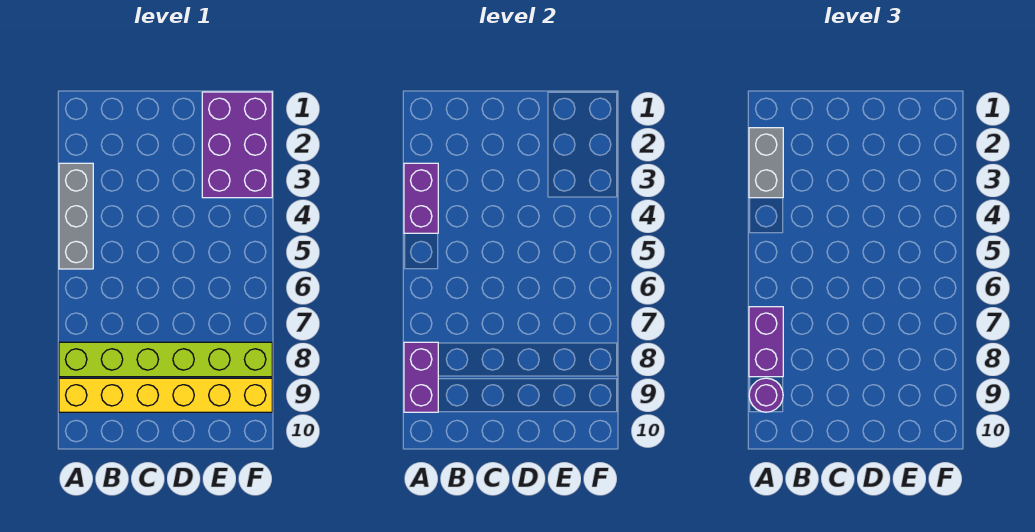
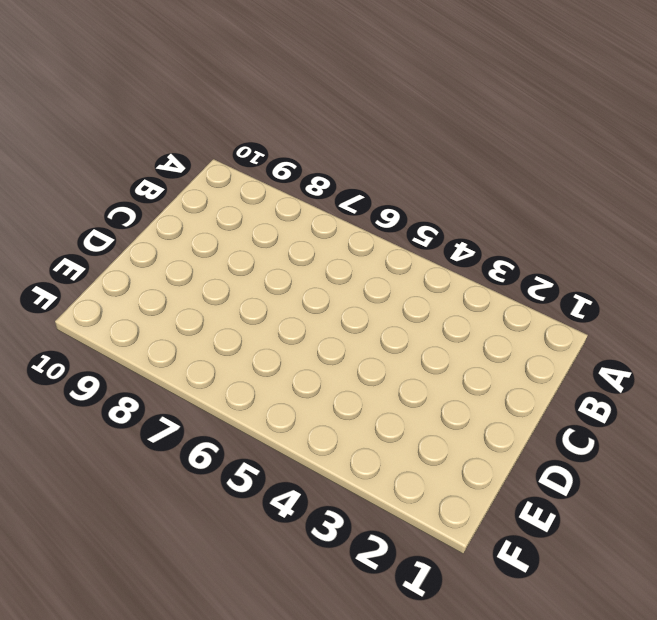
none -> grey brick A3:A5 level 1
none -> lime brick A8:F8 level 1

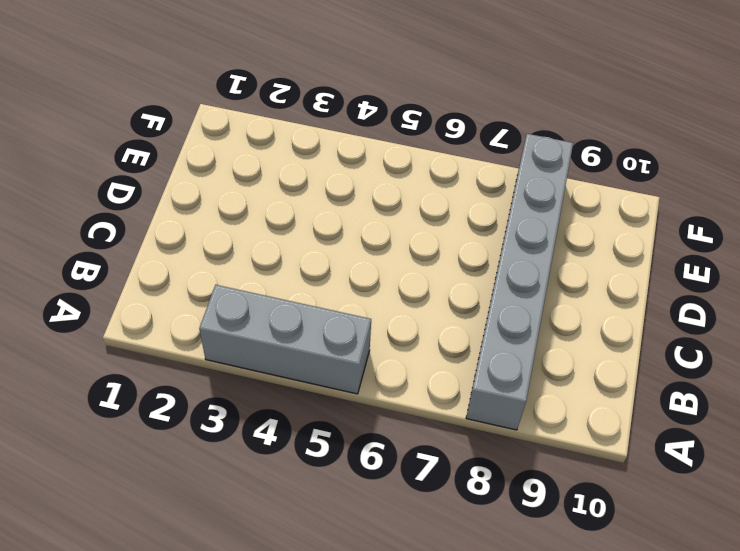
grey brick A8:F8 level 1 -> lime brick A8:F8 level 1
none -> yellow brick A9:F9 level 1
none -> purple brick E1:F3 level 1

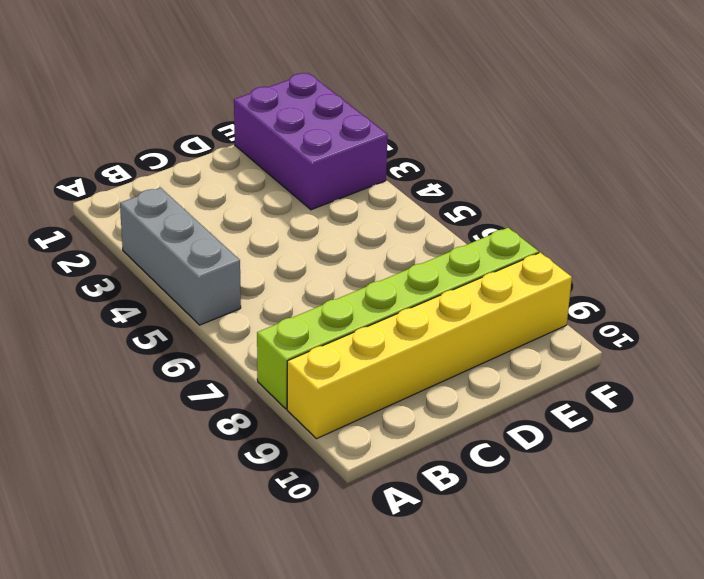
none -> purple brick A3:A4 level 2
none -> purple brick A8:A9 level 2

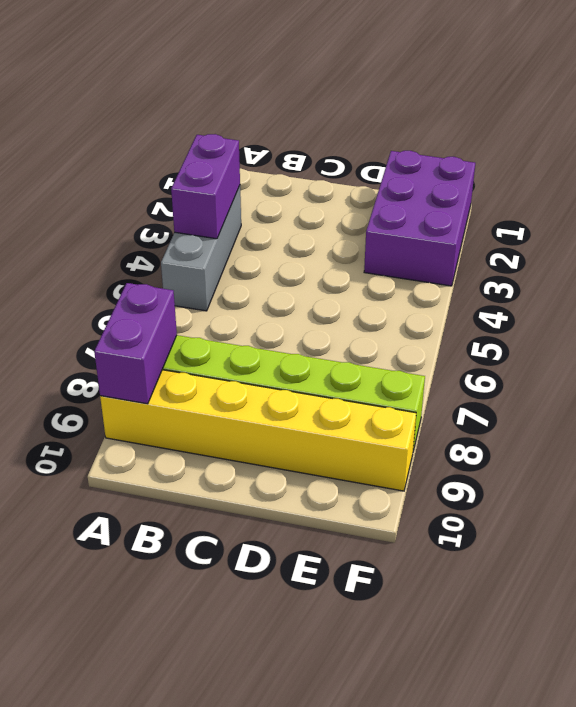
none -> grey brick A2:A3 level 3
none -> purple brick A7:A8 level 3

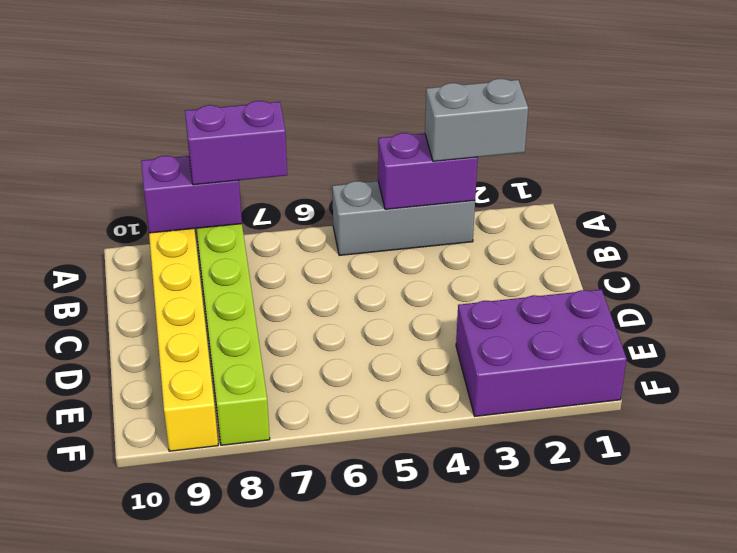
none -> purple round brick A9 level 3

